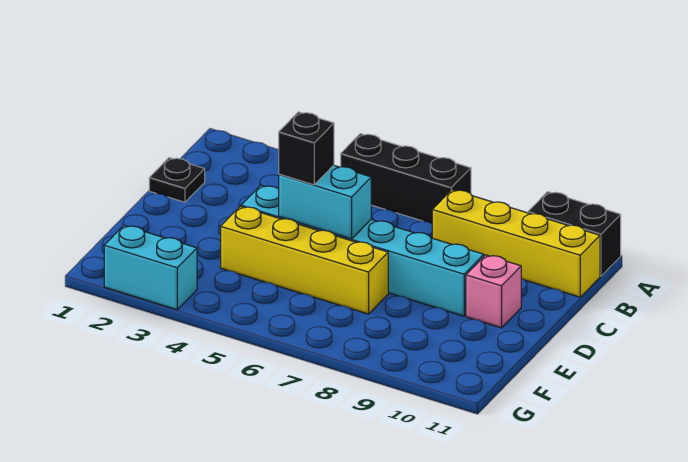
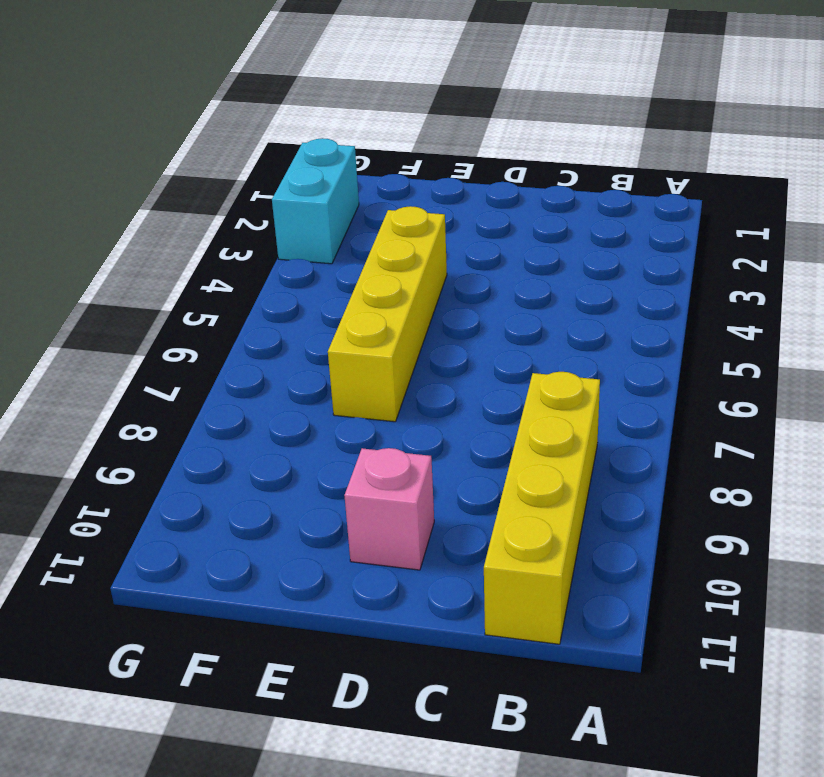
none -> black brick A5:A7 level 1
none -> black brick A10:A11 level 1

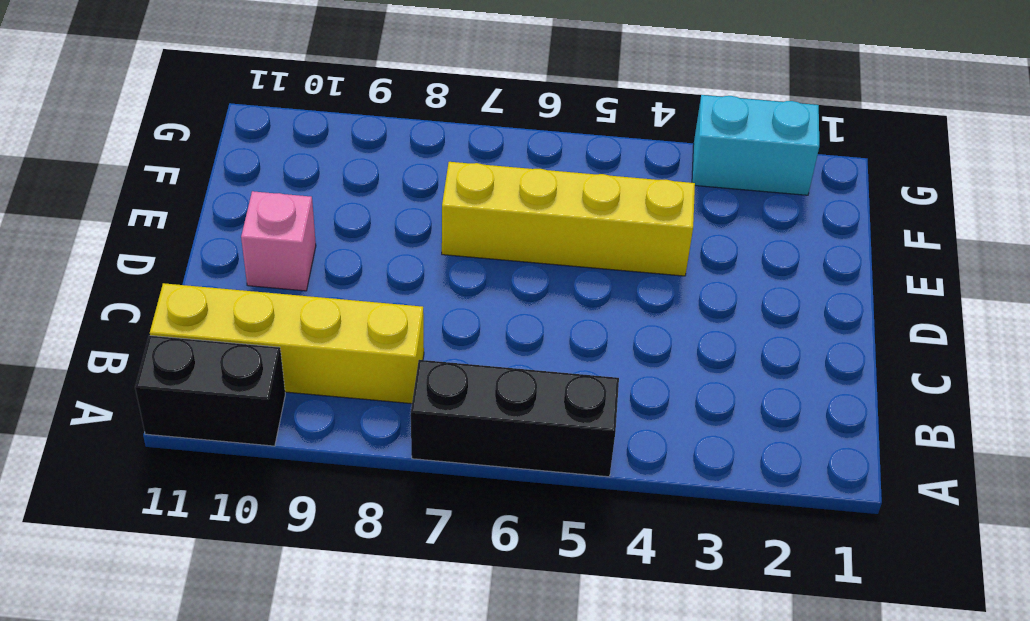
none -> black plate C1 level 1
none -> cyan brick D4:D9 level 1

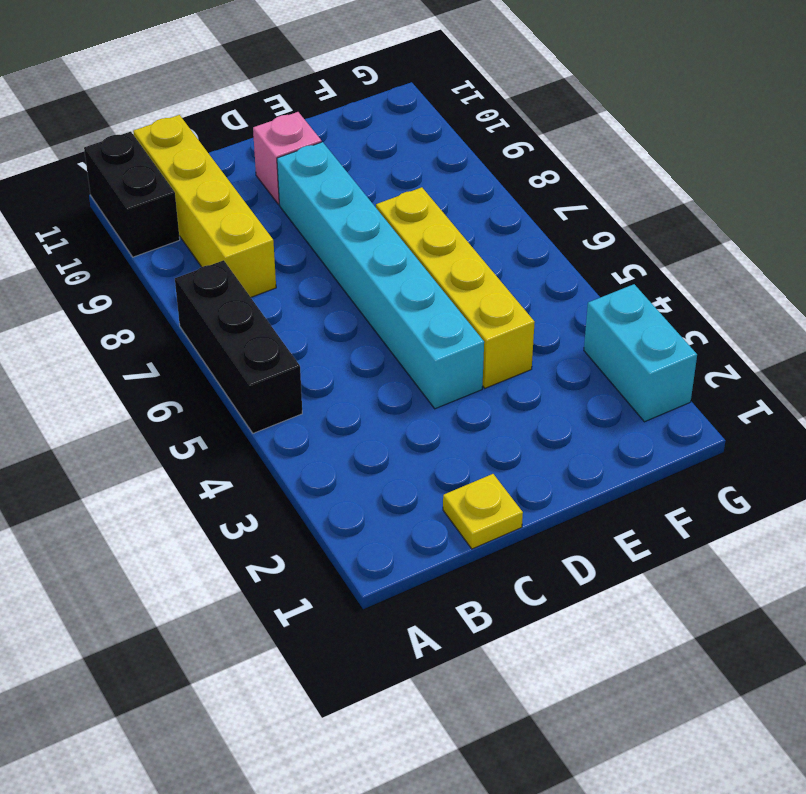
yellow plate C1 level 1 -> black plate C1 level 1
none -> cyan brick D5:D6 level 2
none -> black brick D5 level 3

